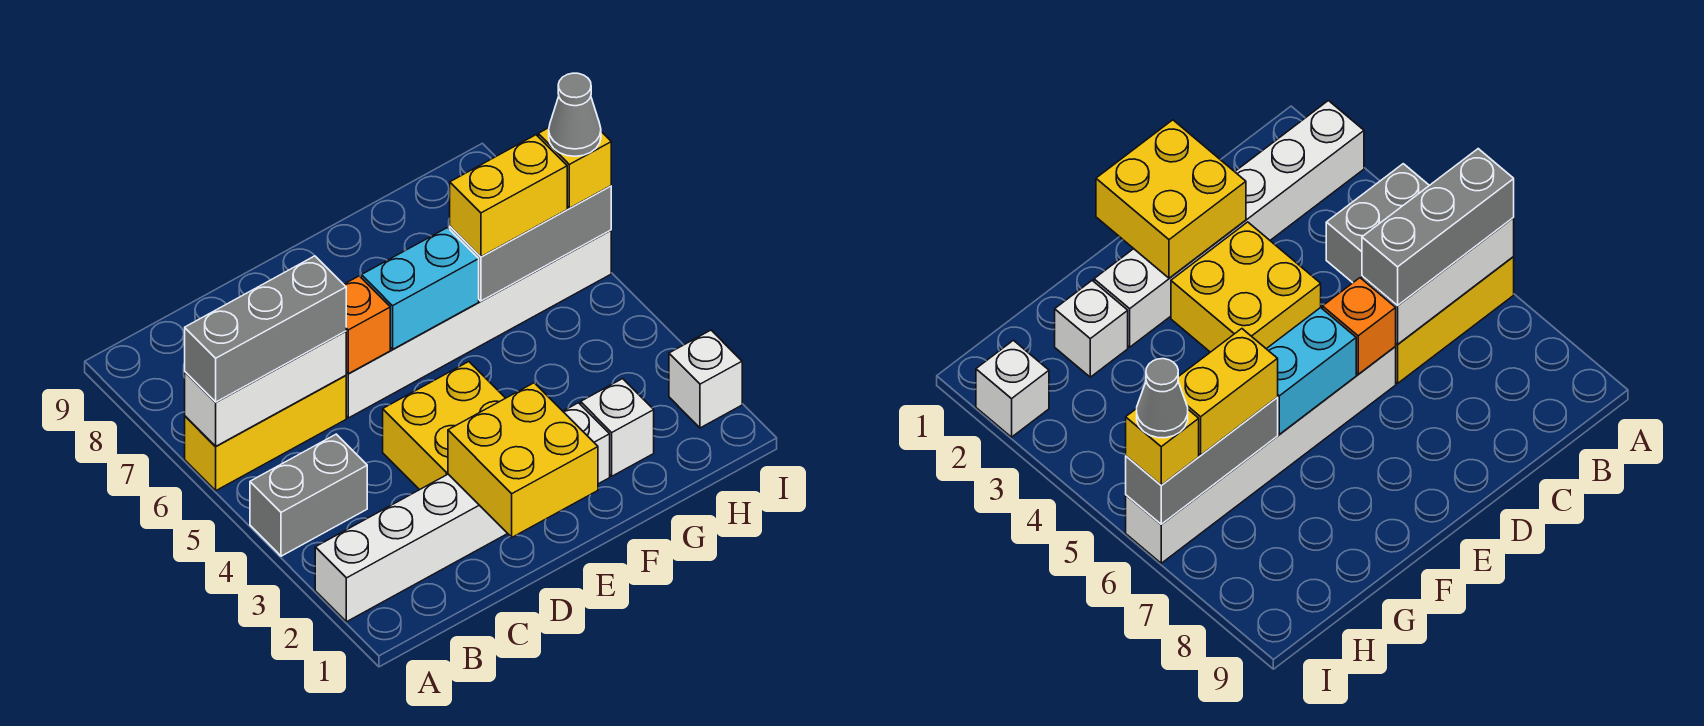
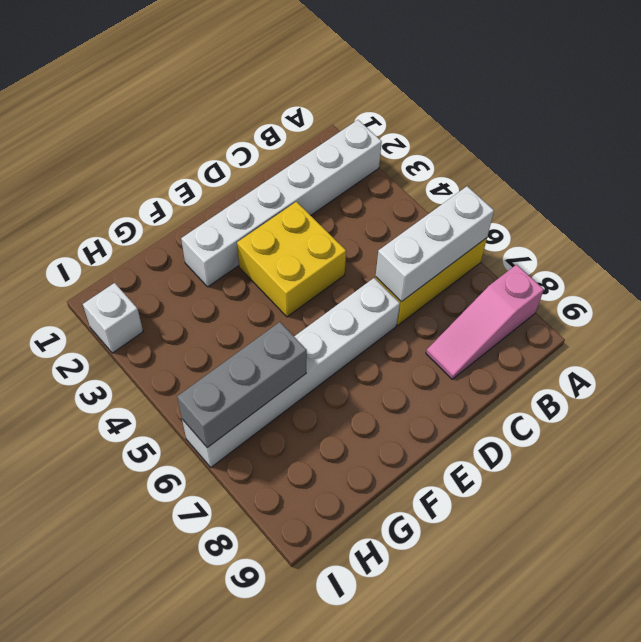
pink slope A8:C8 level 1 top A -> none
none -> grey brick A4:B4 level 1
none -> white brick G2 level 1
none -> yellow brick D1:E2 level 2

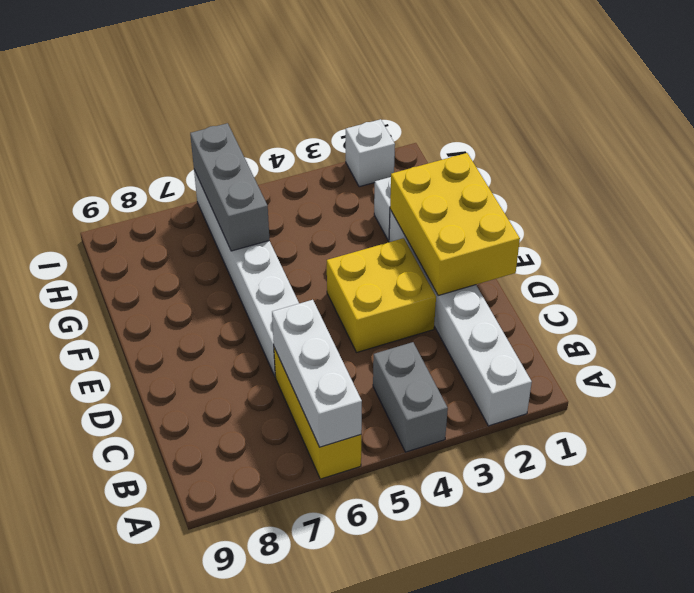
yellow brick D1:F2 level 2 -> yellow brick D1:E2 level 2
none -> orange brick D6 level 2
none -> cyan brick E6:F6 level 2
none -> grey brick A6:C6 level 3

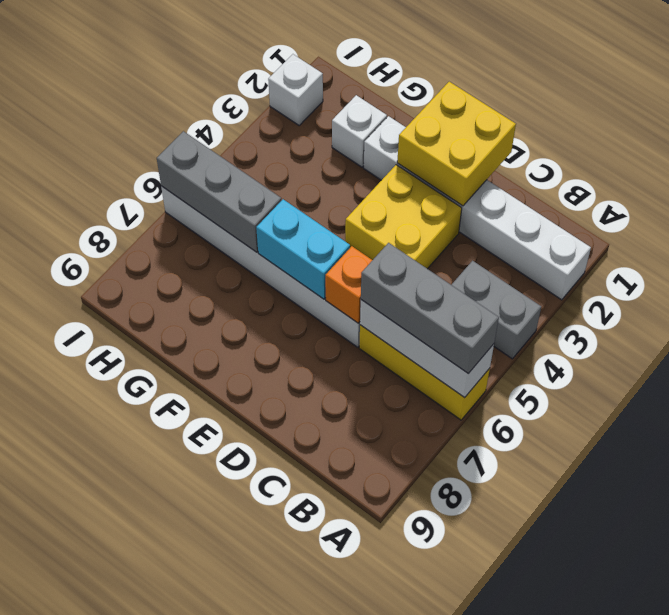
none -> yellow brick G6:H6 level 3
none -> yellow brick I6 level 3
none -> grey cone I6 level 4

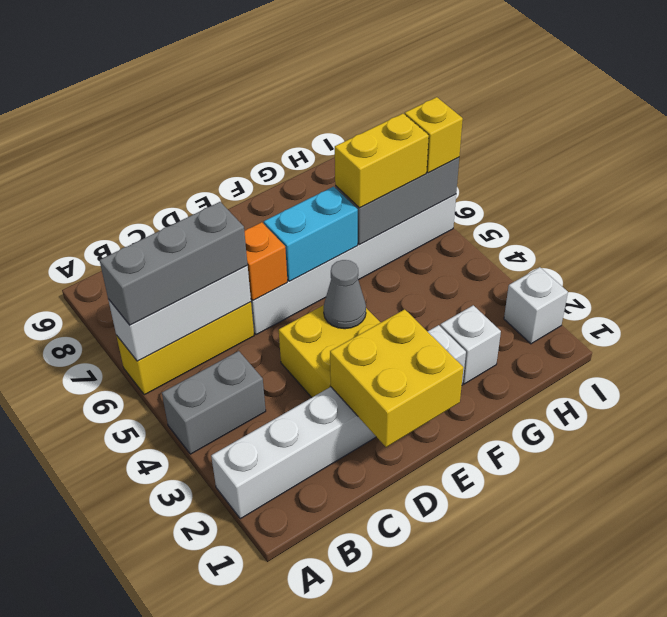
grey cone E4 level 2 -> grey cone I6 level 4

